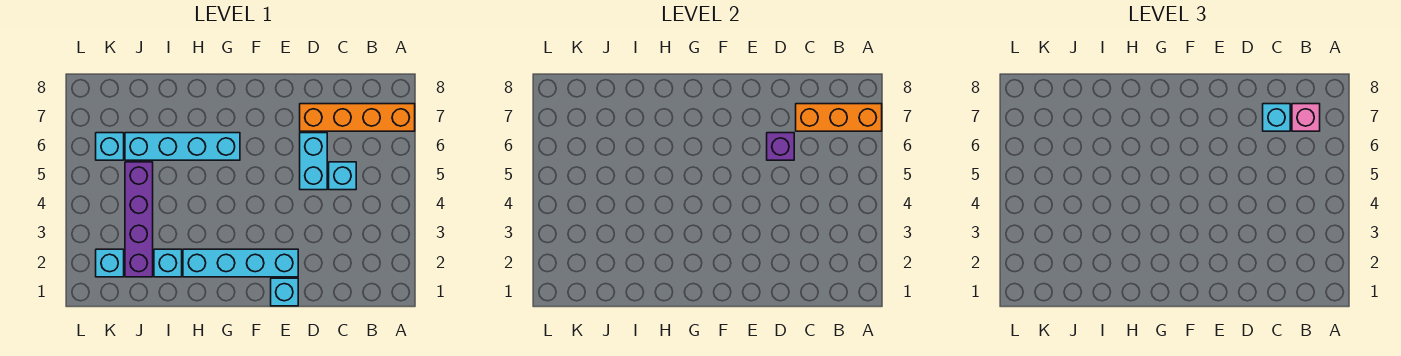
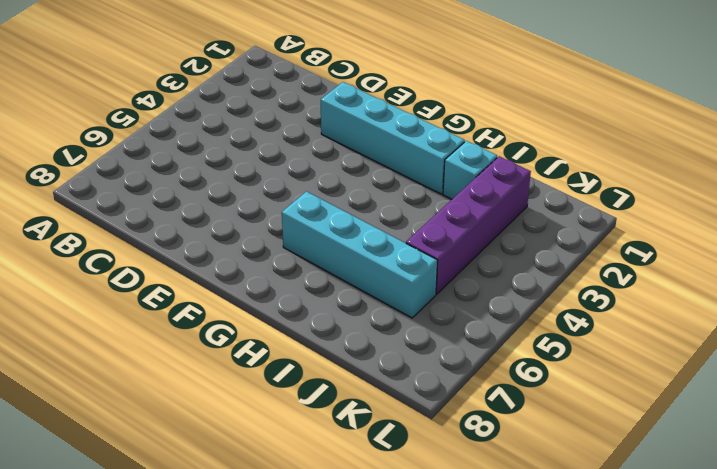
none -> orange brick A7:D7 level 1
none -> cyan brick C5 level 1
none -> cyan brick D5:D6 level 1

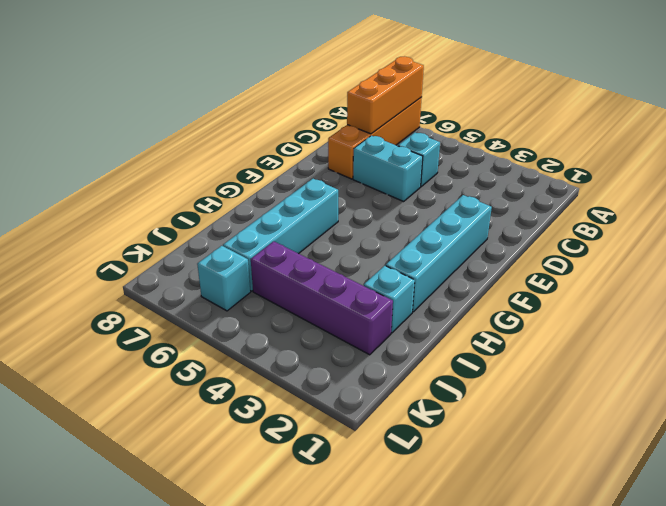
none -> cyan brick E1 level 1
none -> cyan brick K2 level 1
none -> purple brick D6 level 2

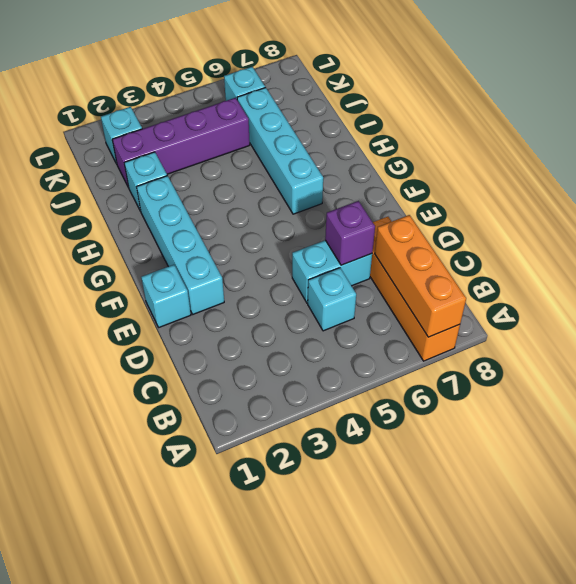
none -> pink brick B7 level 3
none -> cyan brick C7 level 3

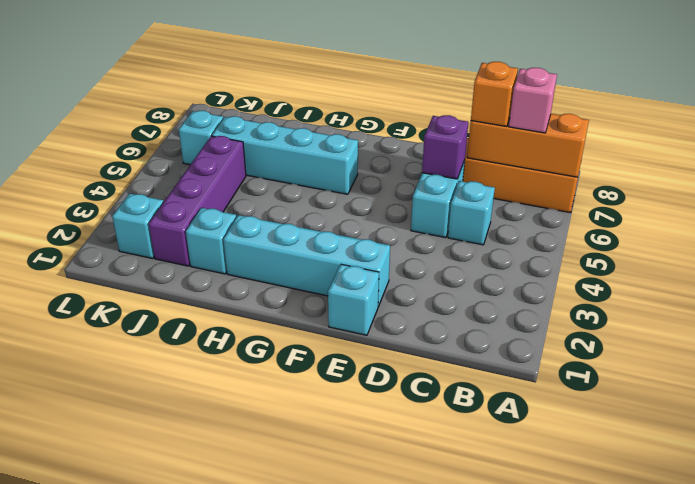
orange brick C7 level 3 -> cyan brick C7 level 3

